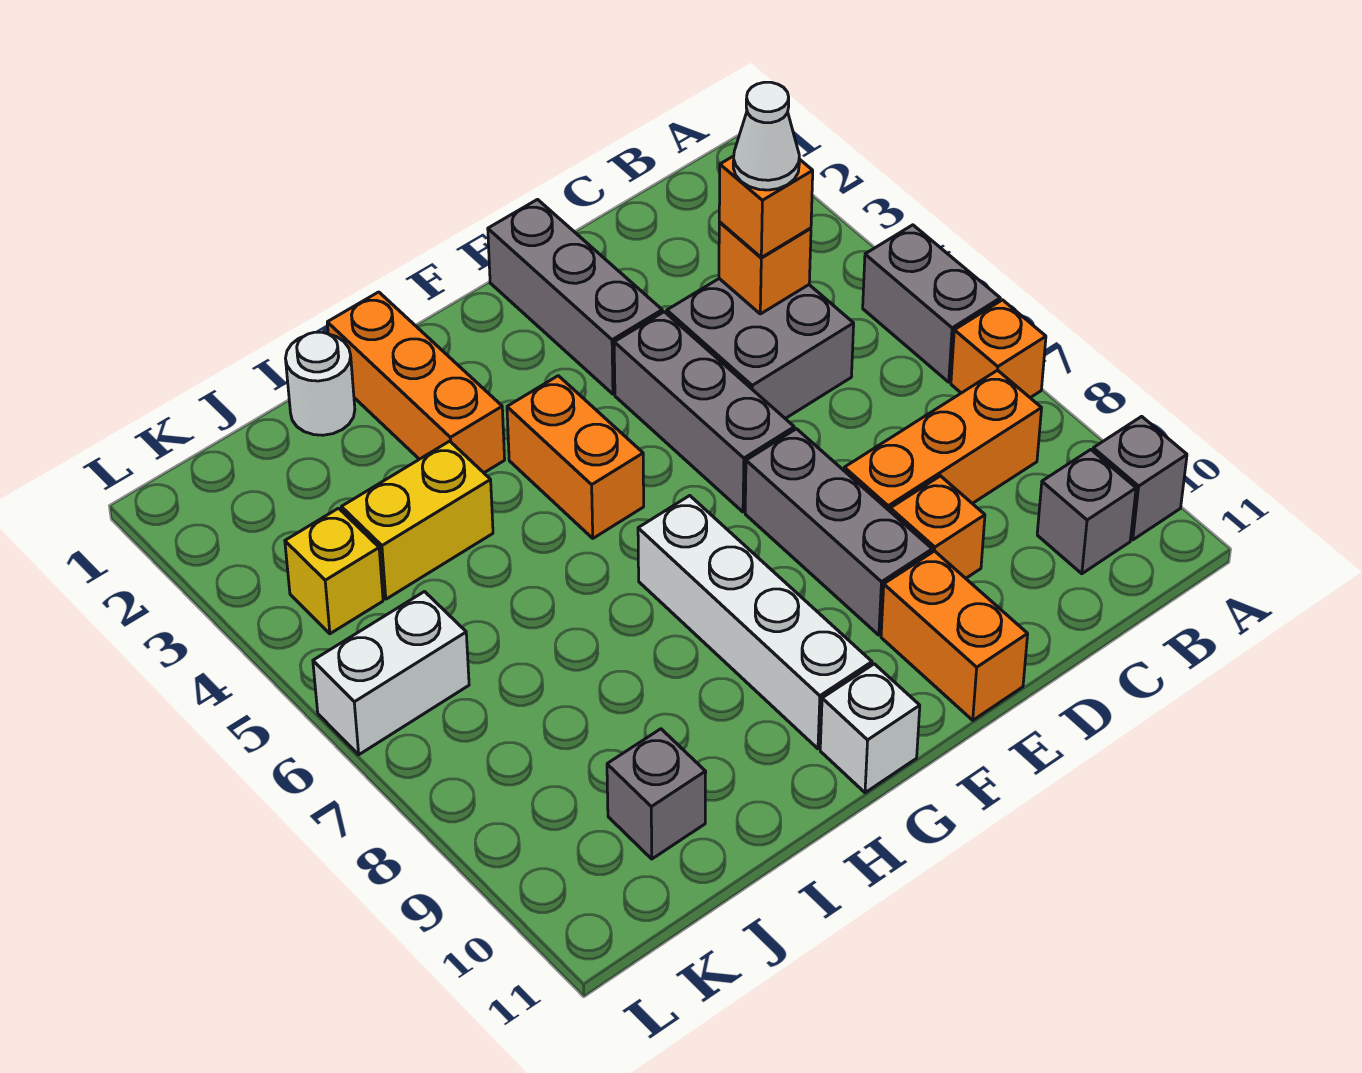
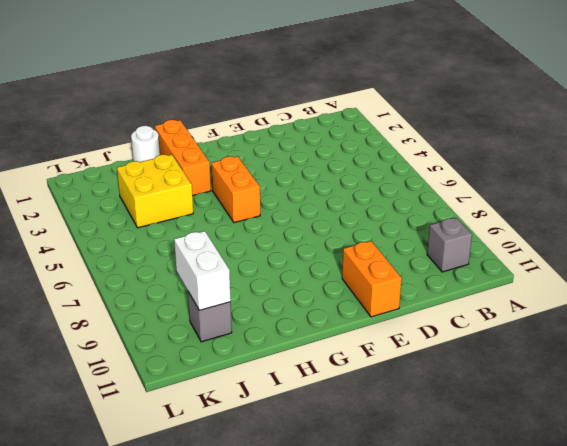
yellow brick I3:J4 level 1 -> yellow brick I4:J4 level 1
white brick J9:J10 level 2 -> white brick K6:L6 level 1
none -> grey brick A5:A6 level 1
none -> orange brick A7 level 1
none -> grey brick A10 level 1

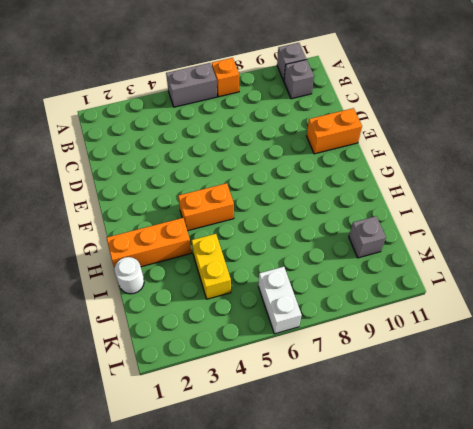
none -> orange brick B8:D8 level 1
none -> grey brick C4:D5 level 1
none -> orange brick D9 level 1

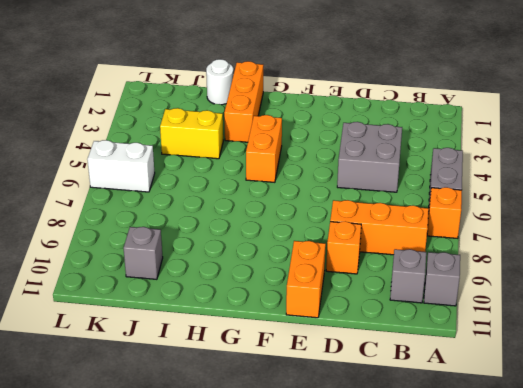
none -> grey brick E1:E3 level 1
none -> grey brick E4:E6 level 1
none -> grey brick E7:E9 level 1

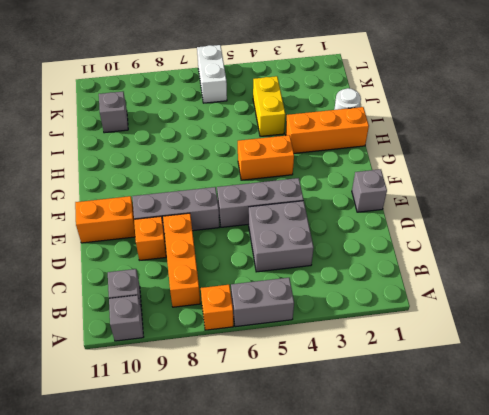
grey brick E1 level 1 -> grey brick E1:E3 level 1
none -> white brick G7:G10 level 1
none -> white brick G11 level 1
none -> yellow brick K4 level 1

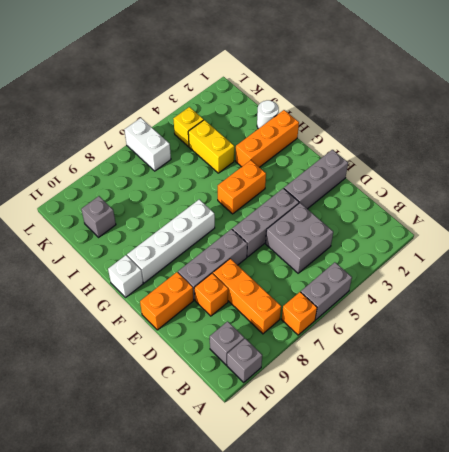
none -> orange brick C4 level 2
none -> orange brick C4 level 3
none -> white cone C4 level 4

